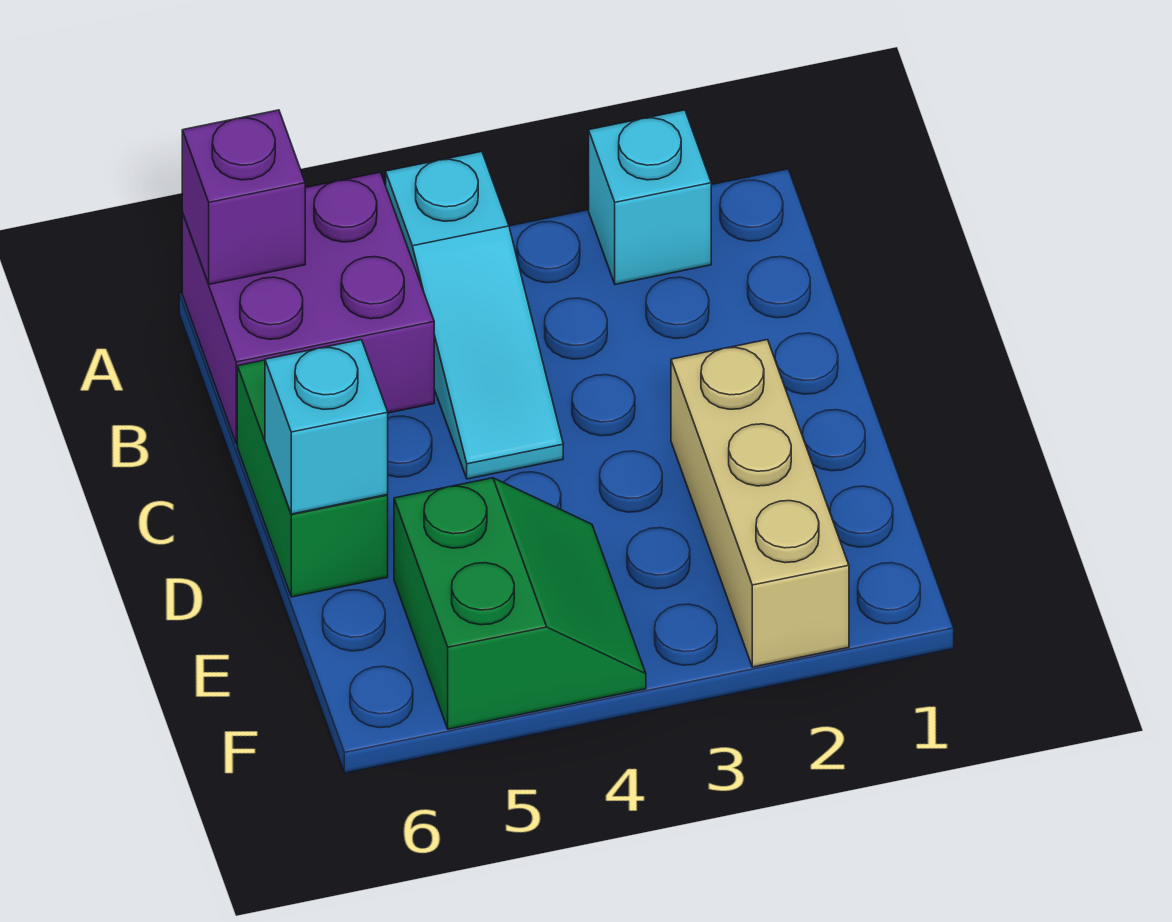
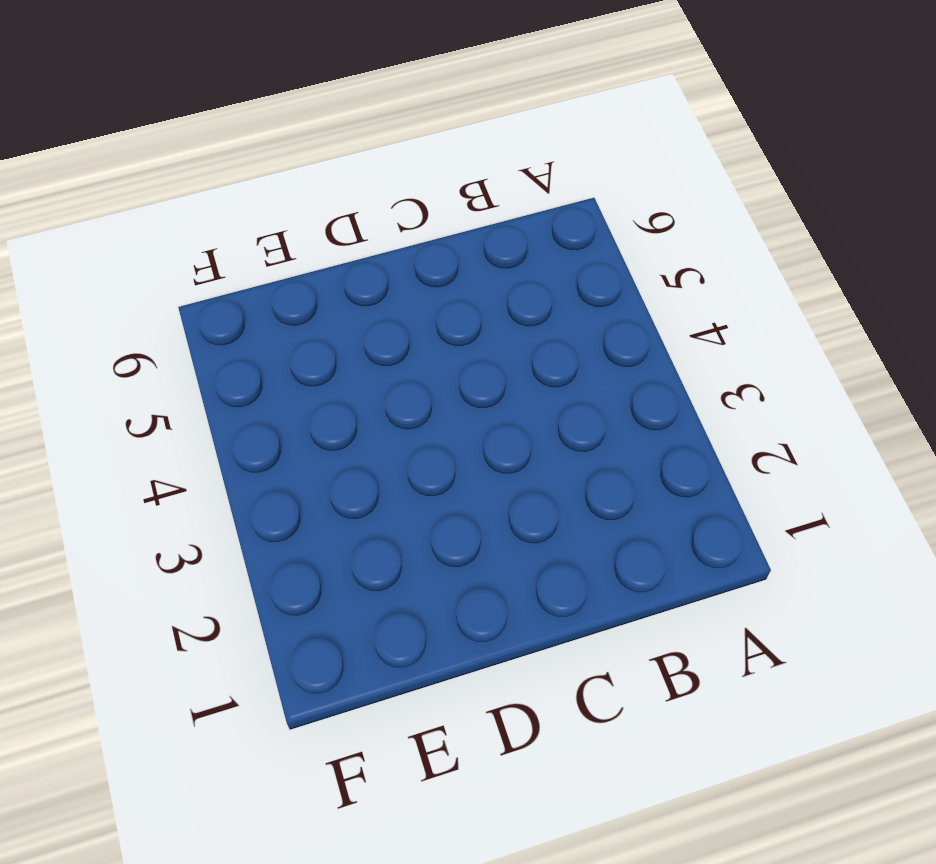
none -> cyan brick A2 level 1
none -> cyan slope A4:C4 level 1 top A

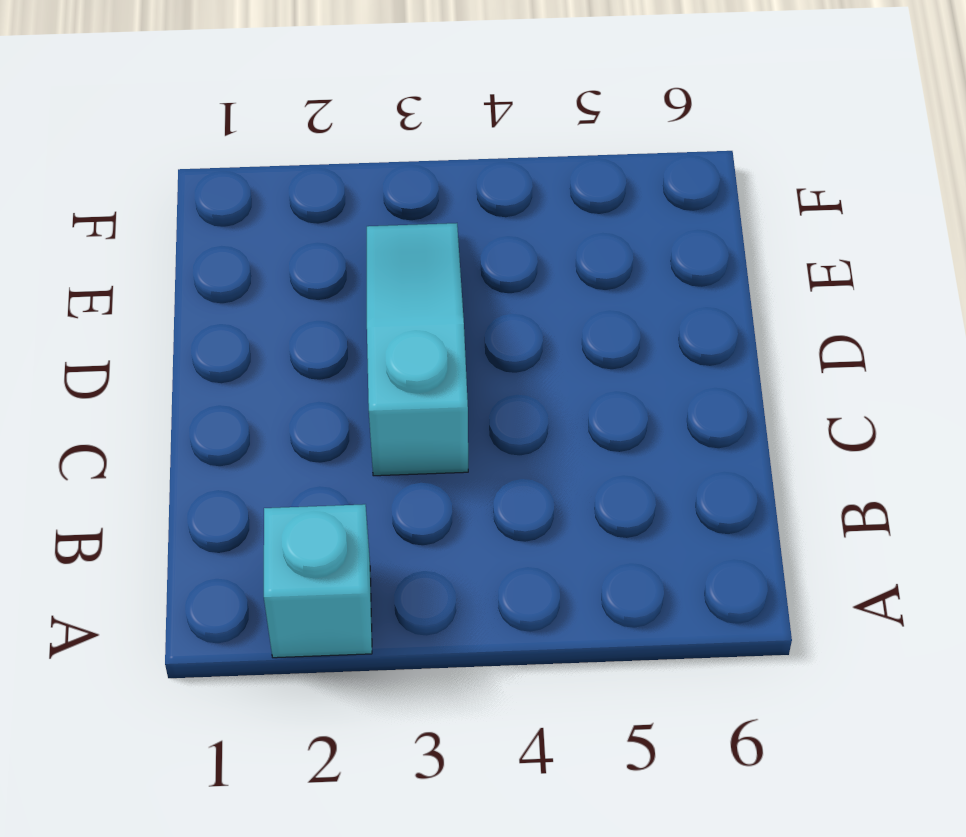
cyan slope C3:E3 level 1 top C -> cyan slope A4:C4 level 1 top A
none -> purple brick A5:B6 level 1
none -> green brick C6:D6 level 1

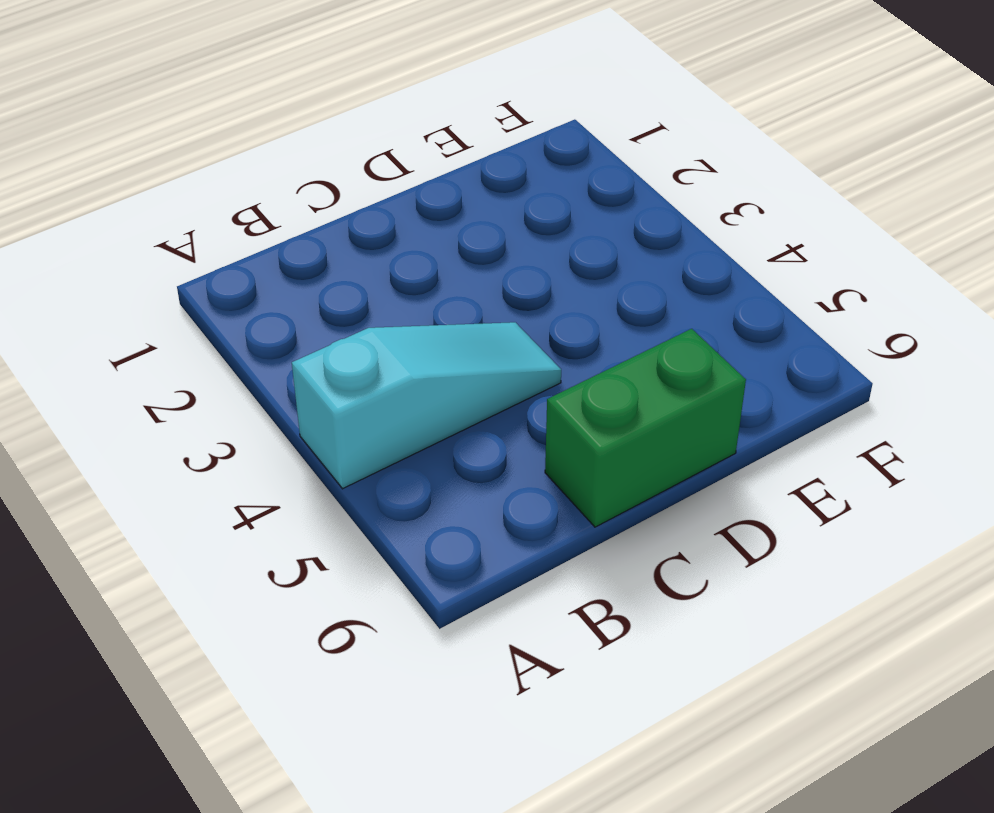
none -> cyan brick A2 level 1
none -> purple brick A5:B6 level 1

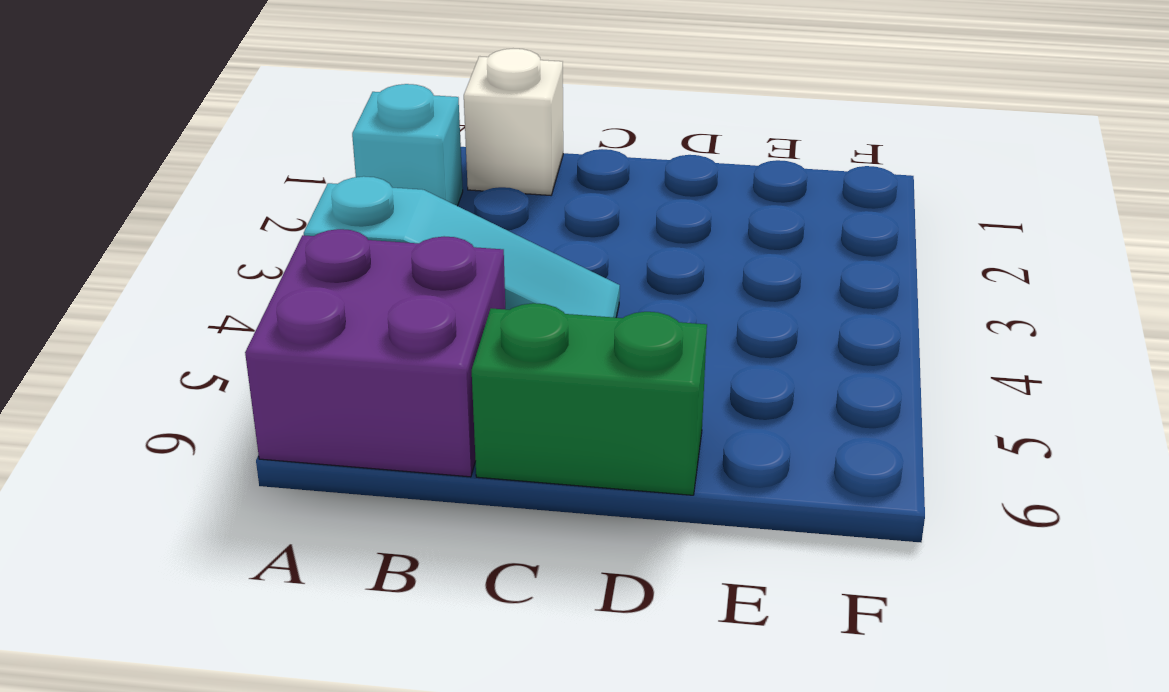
white brick B1 level 1 -> none
none -> tan brick D2:F2 level 1
none -> green slope E4:F5 level 1 top 5

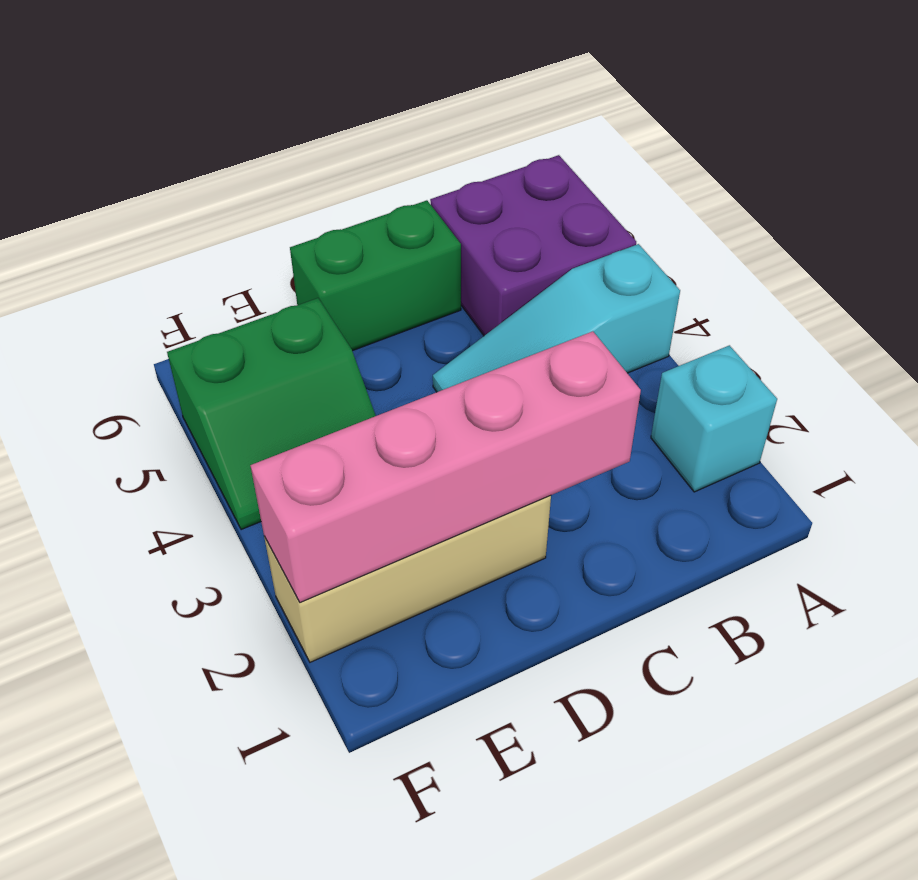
pink brick C2:F2 level 2 -> none
none -> purple brick A6 level 2
none -> cyan brick D6 level 2

